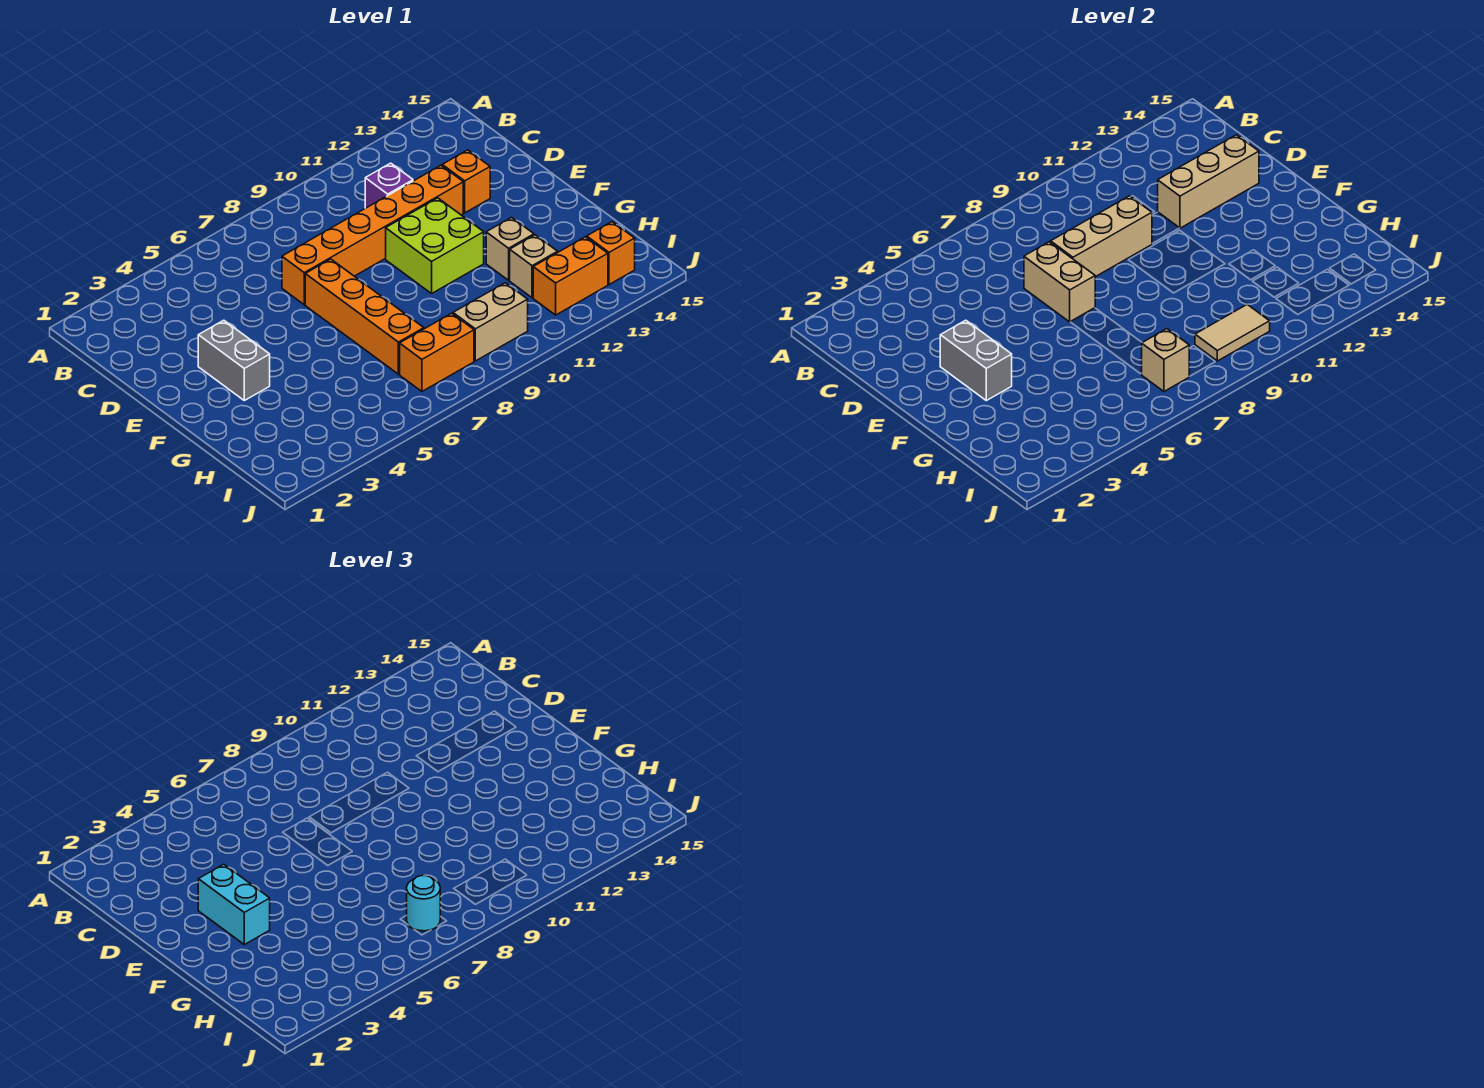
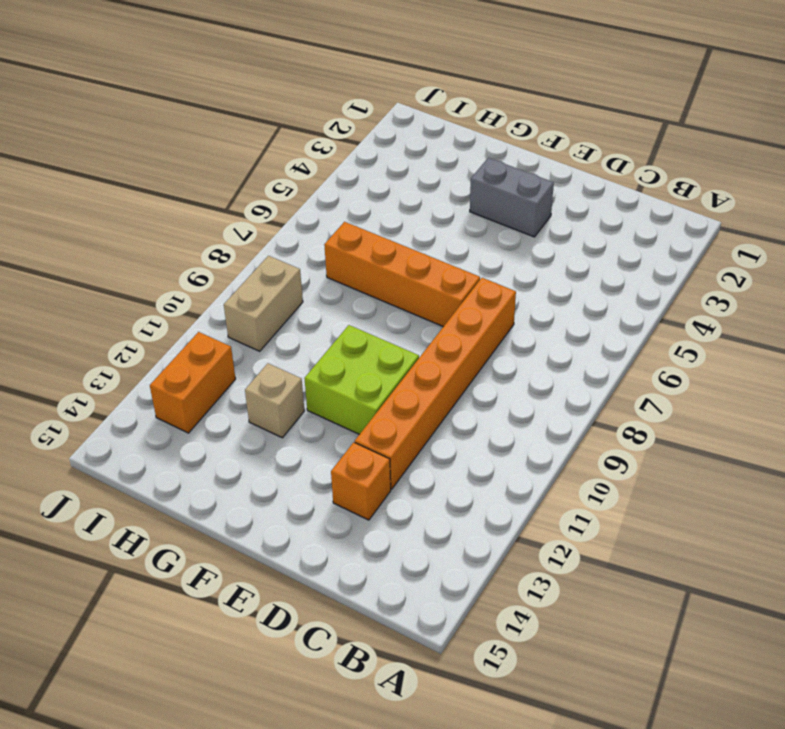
none -> purple brick C11 level 1
none -> tan brick H12 level 1
none -> orange brick I7:I8 level 1

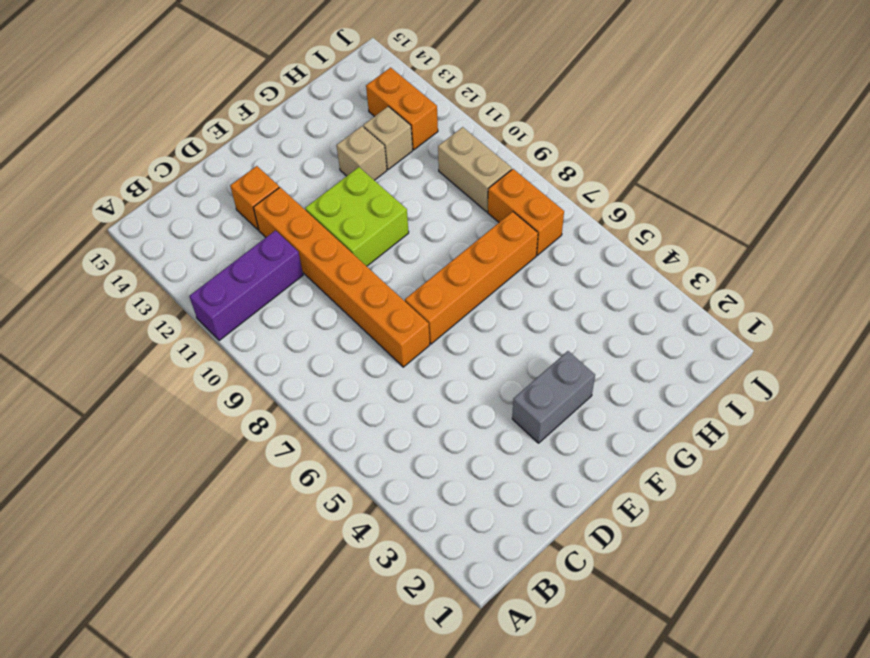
purple brick A11:C11 level 1 -> purple brick C11 level 1
none -> orange brick I14 level 1
none -> tan brick D7:E7 level 2
none -> tan brick D8:D10 level 2

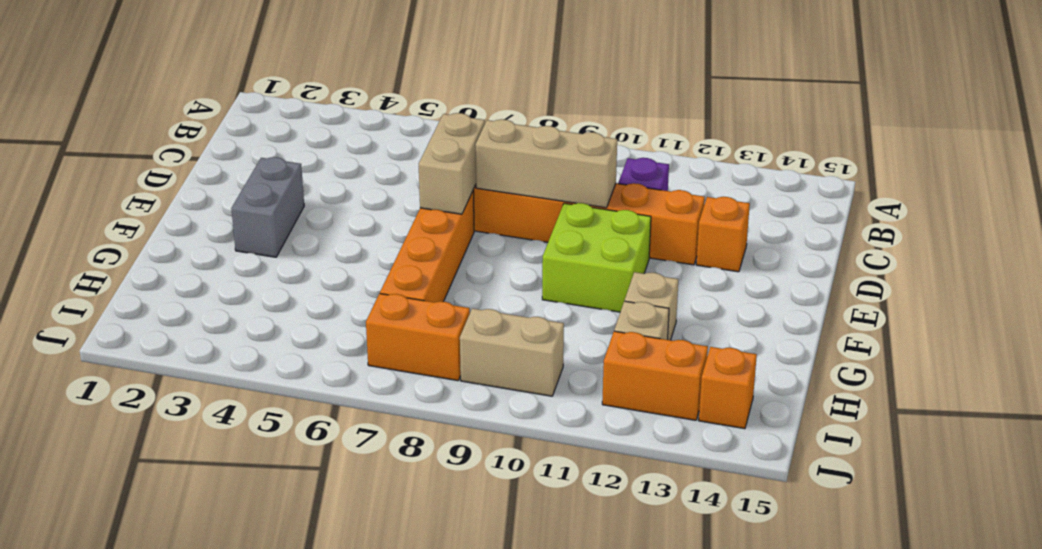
none -> tan brick D12:D14 level 2
none -> grey brick E3:F3 level 2
none -> tan brick I7 level 2

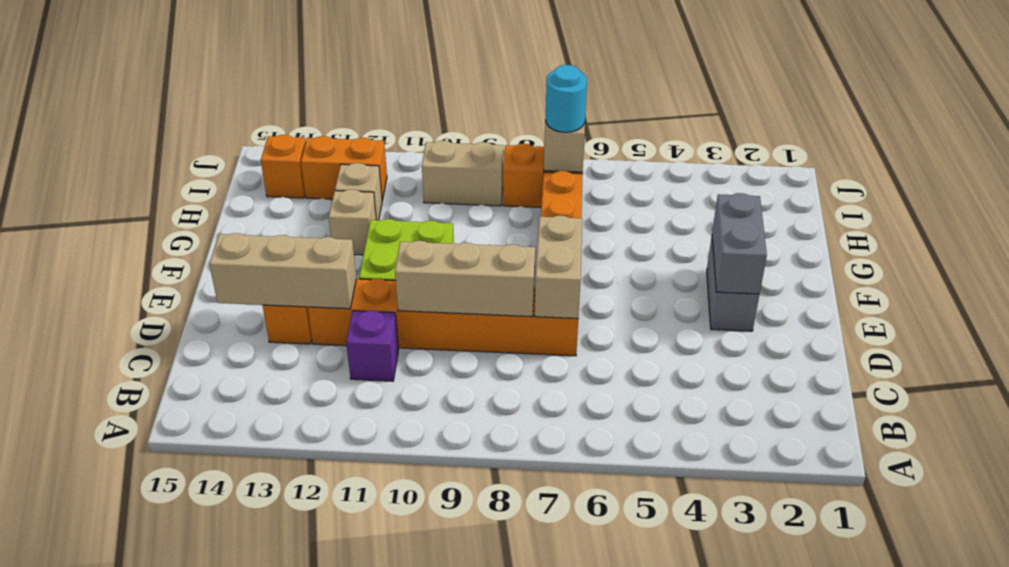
none -> tan tile I9:I10 level 2
none -> cyan brick E3:F3 level 3

